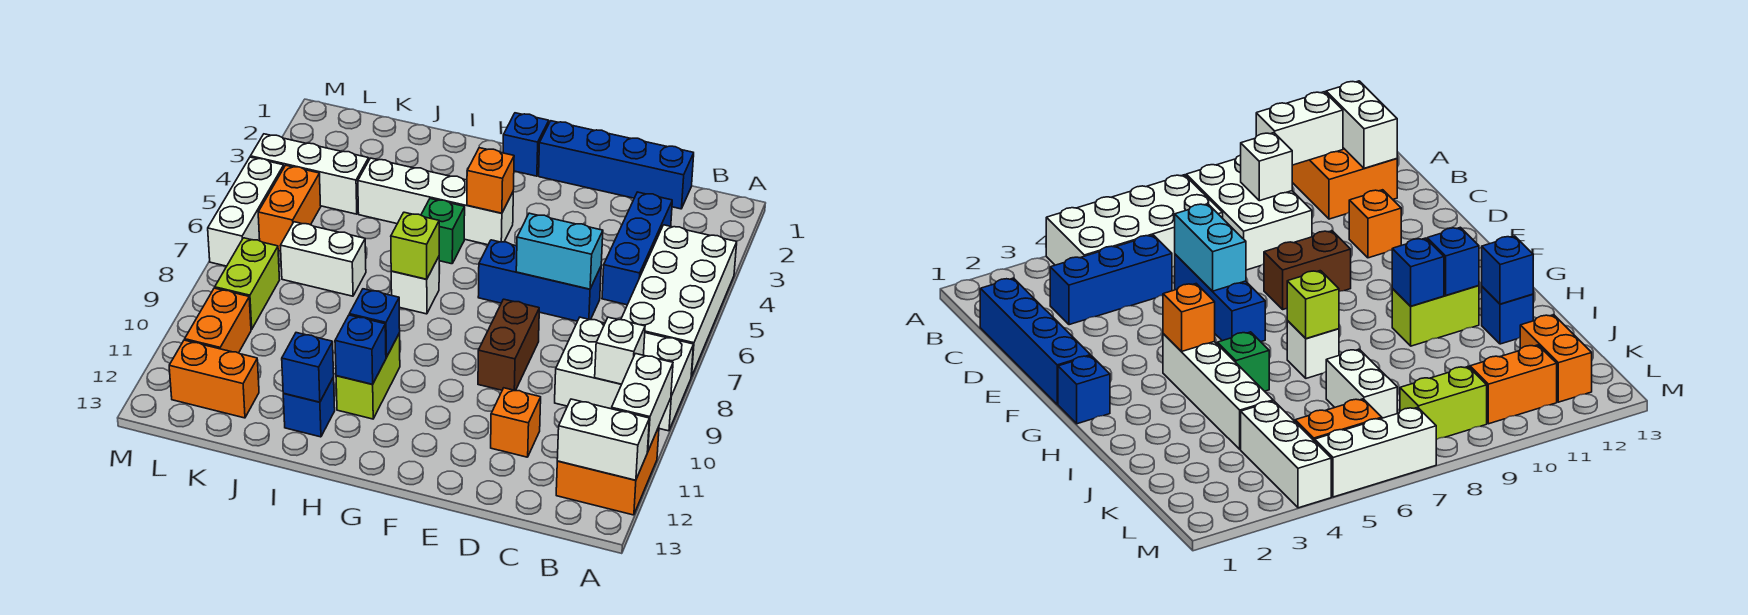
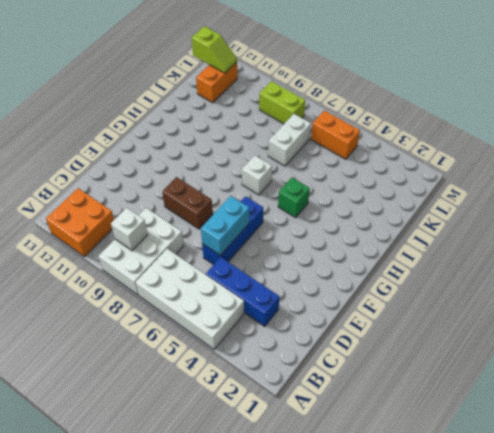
lime slope L12:L13 level 2 top 13 -> none
none -> blue brick C1:F1 level 1
none -> orange brick D11 level 1
none -> blue brick G1 level 1
none -> white brick G4:J4 level 1

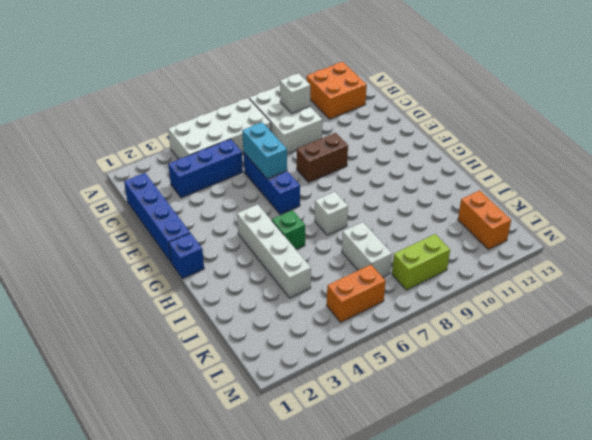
none -> orange brick D11 level 1
none -> lime brick H10:H11 level 1
none -> blue brick I12 level 1
none -> white brick K4:M4 level 1

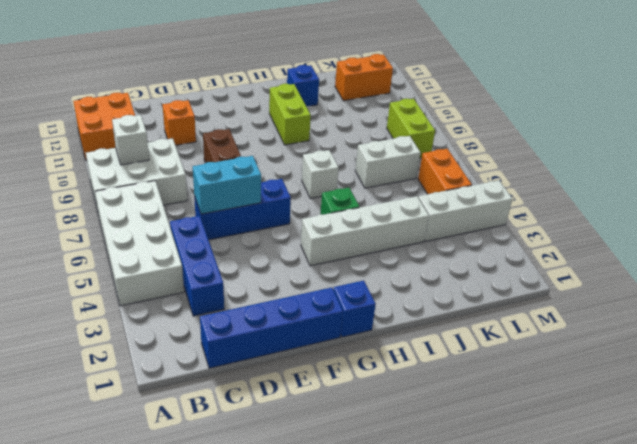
none -> orange brick L10:L11 level 1
none -> white brick M5:M7 level 1
none -> white brick A10:A11 level 2
none -> white brick A12:B12 level 2

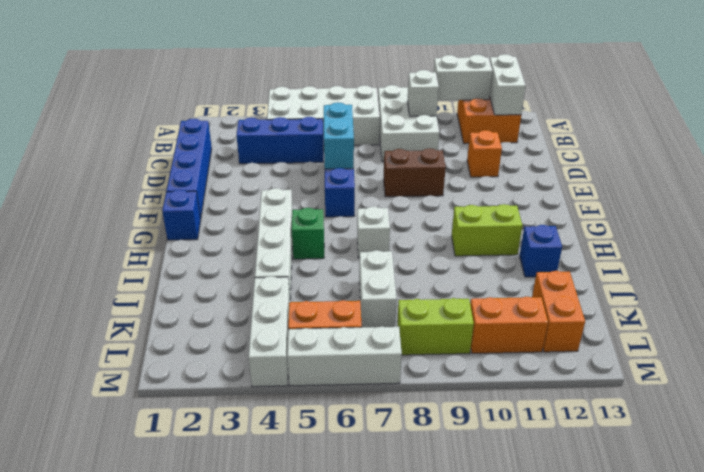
none -> orange brick G4 level 2
none -> lime brick H7 level 2
none -> blue brick H10 level 2
none -> blue brick H11 level 2

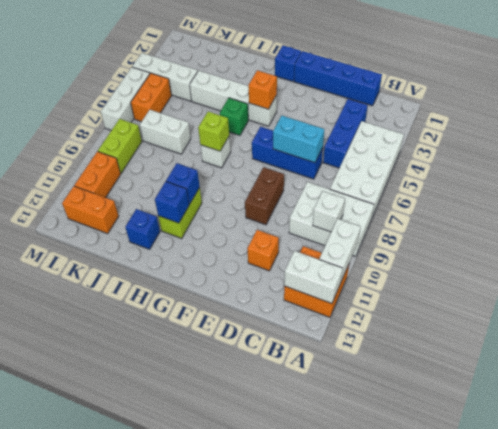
none -> blue brick I12 level 2

